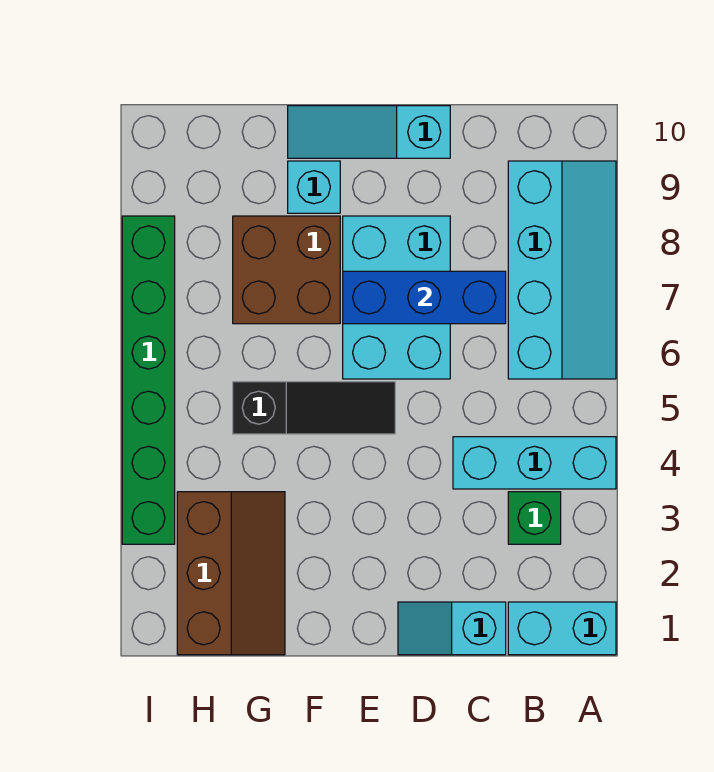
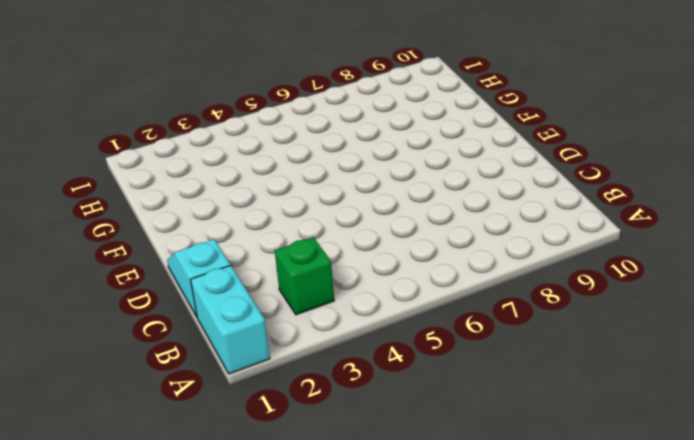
none -> cyan brick A4:C4 level 1
none -> cyan slope A6:B9 level 1 top B
none -> cyan brick D6:E8 level 1

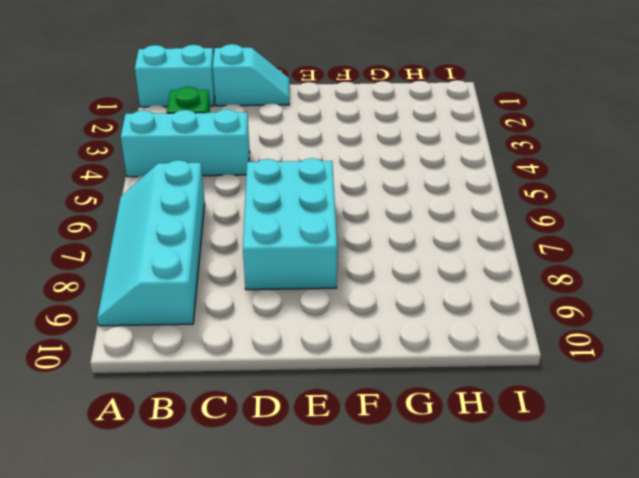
none -> cyan slope D10:F10 level 1 top D
none -> black slope E5:G5 level 1 top G
none -> brown brick F7:G8 level 1

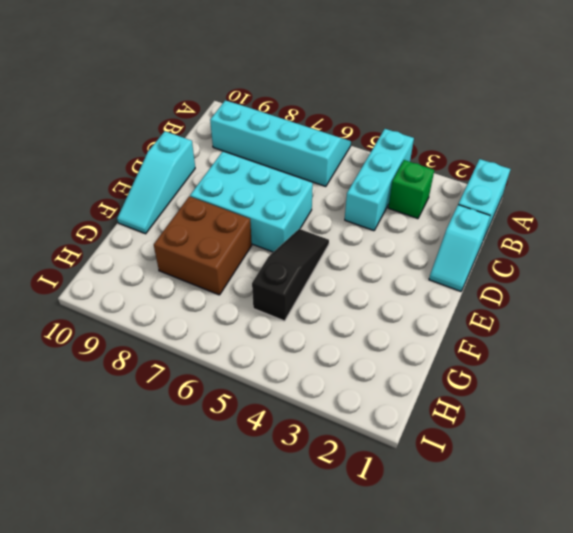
none -> cyan brick F9 level 1
none -> brown slope G1:H3 level 1 top H
none -> green brick I3:I8 level 1

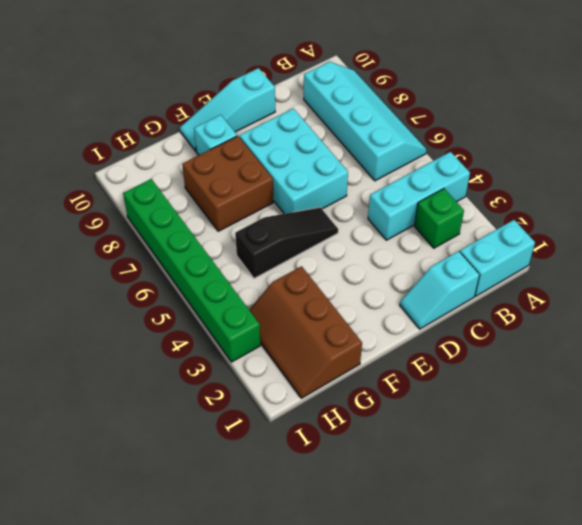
brown slope G1:H3 level 1 top G -> brown slope G1:H3 level 1 top H
none -> blue brick C7:E7 level 2

